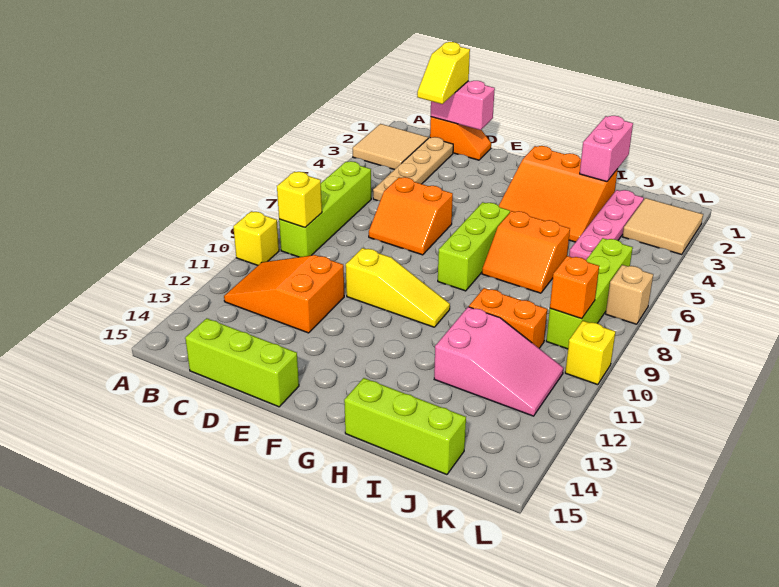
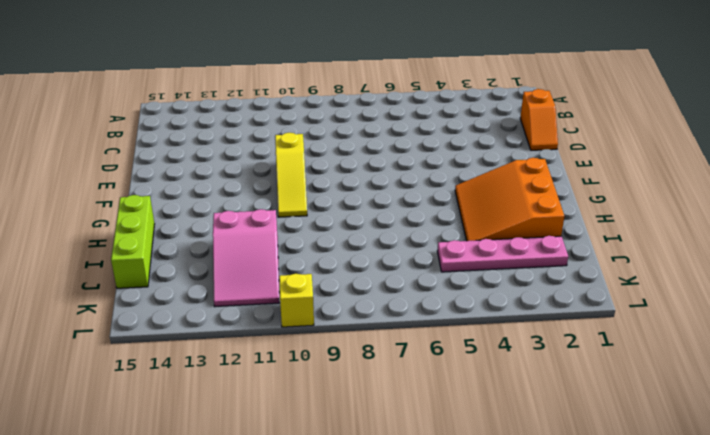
none -> tan tile A2:B3 level 1
none -> yellow brick A10 level 1
none -> lime brick B6:B9 level 1

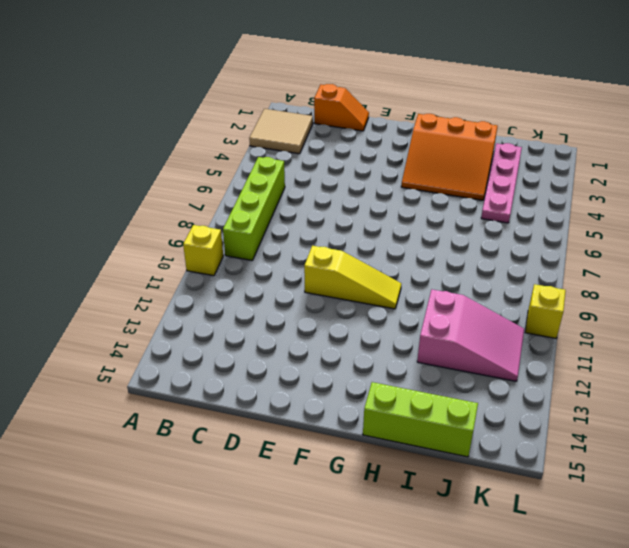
none -> orange slope B11:D12 level 1 top D
none -> tan plate C2:C5 level 1
none -> lime brick C15:E15 level 1

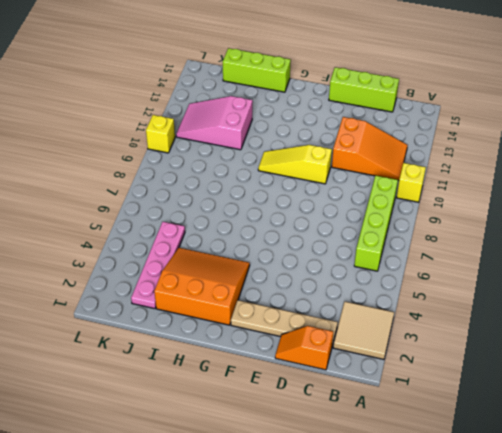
tan plate C2:F2 level 1 -> tan plate C2:C5 level 1
none -> orange slope D6:E7 level 1 top 6
none -> lime brick G6:G8 level 1
none -> orange slope H6:I7 level 1 top 6

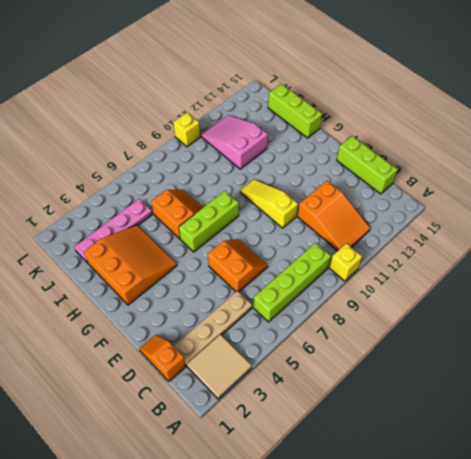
none -> orange brick I10:J10 level 1
none -> tan tile K2:L3 level 1
none -> lime brick K6:K9 level 1

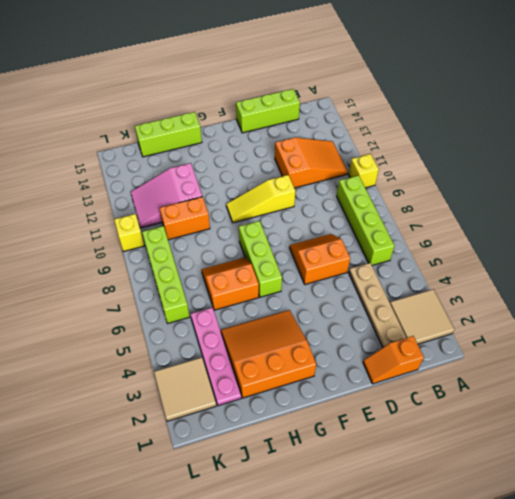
none -> tan brick L7 level 1
none -> yellow brick B9 level 2
none -> pink brick C1:D1 level 2

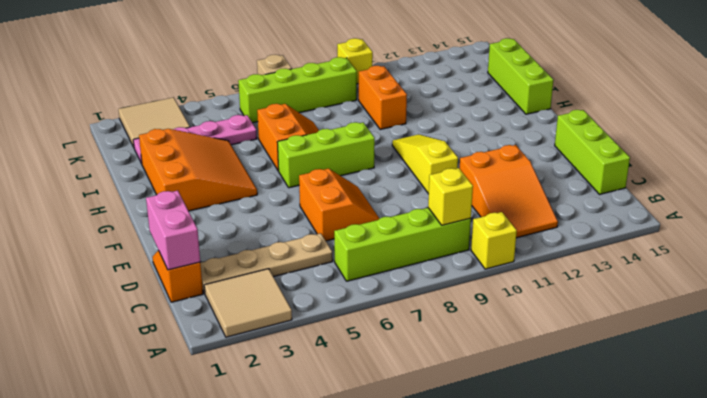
none -> pink slope I11:K12 level 1 top I
none -> pink brick I1:I2 level 2
none -> orange brick K9 level 2

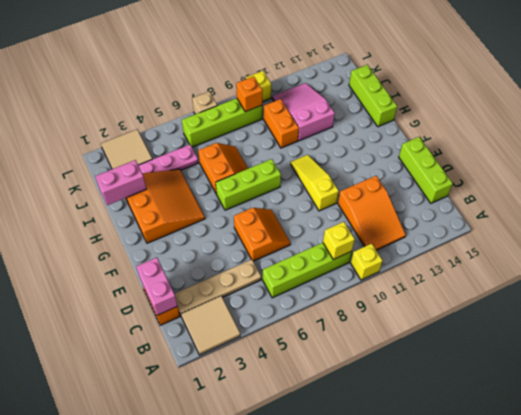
none -> yellow slope C1:C2 level 3 top 1

